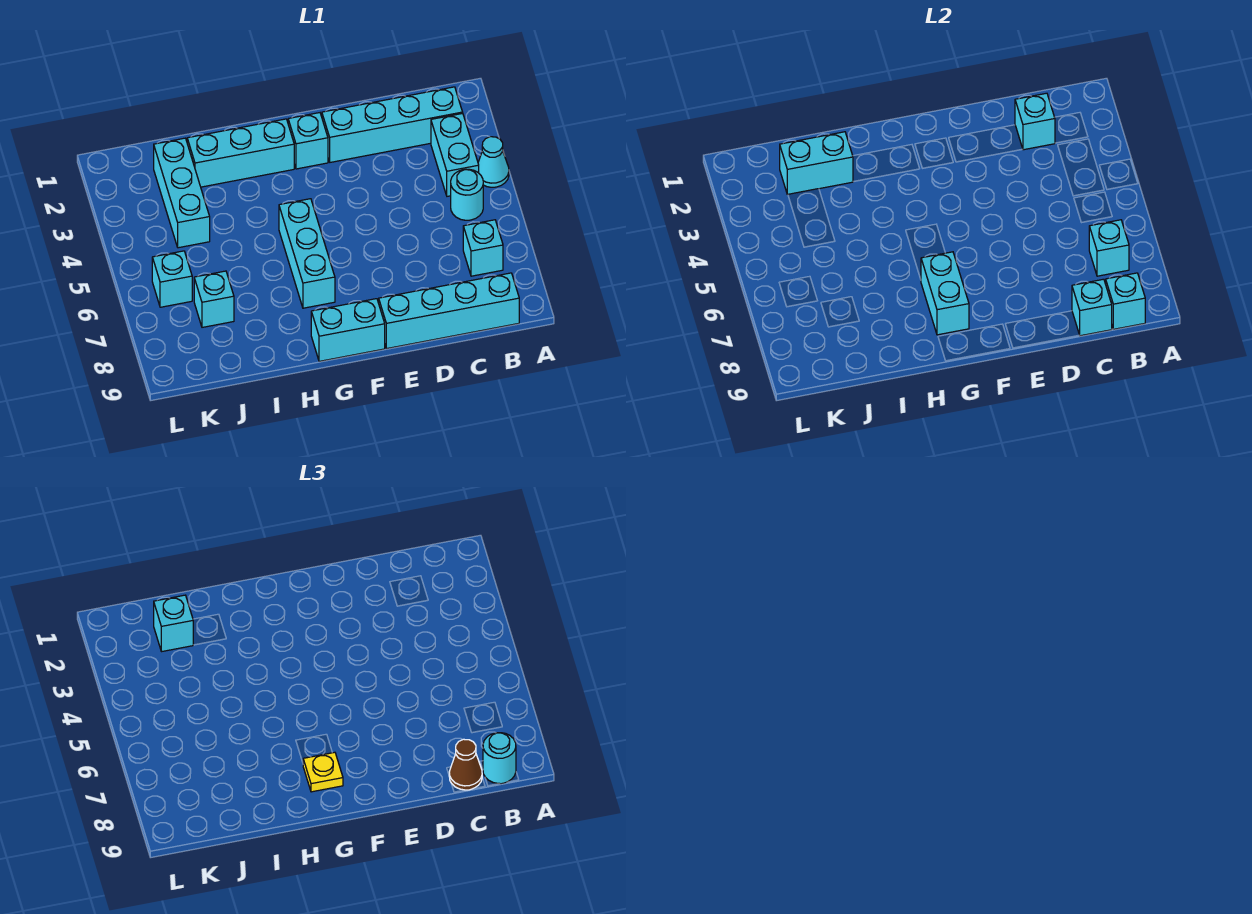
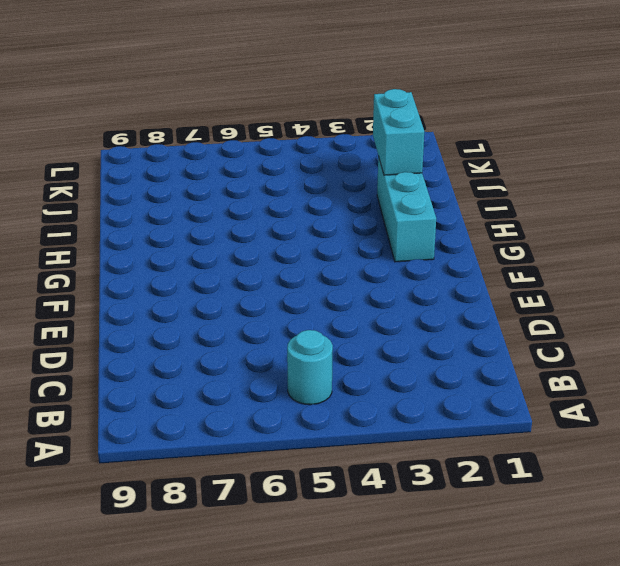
none -> cyan cone A4 level 1
none -> cyan brick B2:E2 level 1
none -> cyan brick B3:B4 level 1

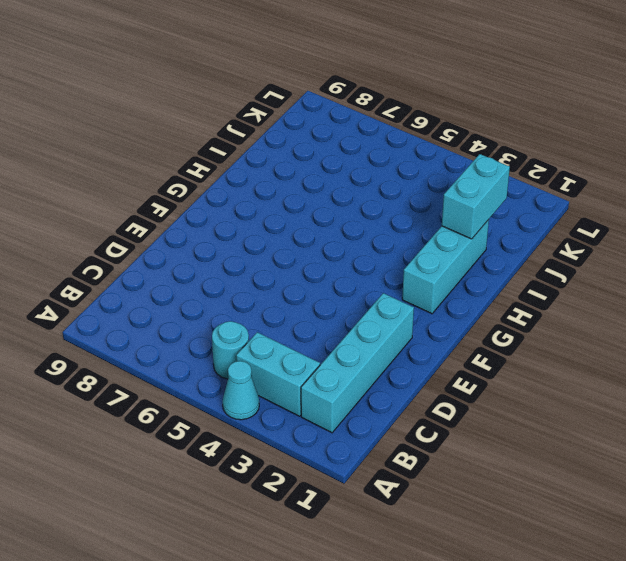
none -> cyan brick B7 level 1
none -> cyan brick B9:E9 level 1
none -> cyan brick F2 level 1

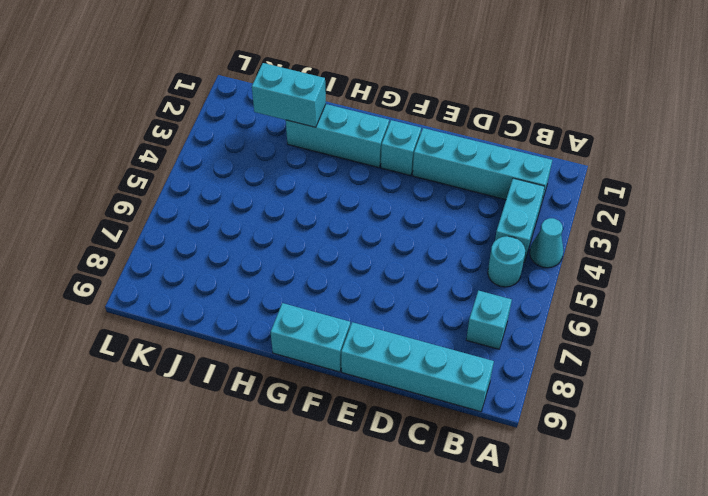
none -> cyan brick G5:G7 level 1
none -> cyan brick J2:J4 level 1
none -> cyan brick J7 level 1

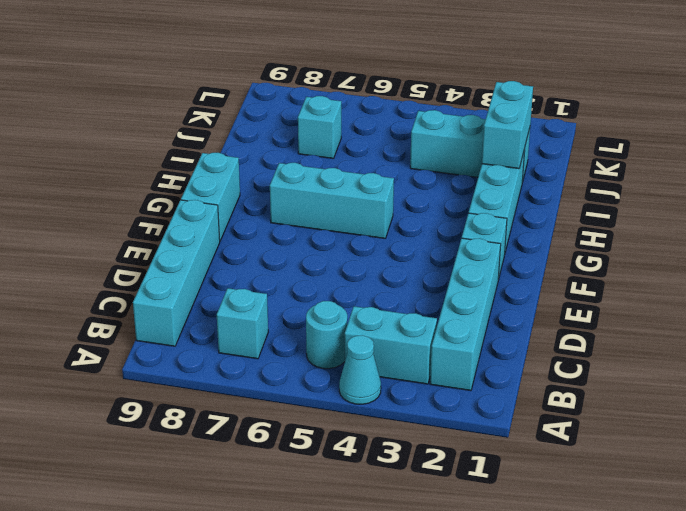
none -> cyan brick K6 level 1
none -> cyan brick B7 level 2
none -> cyan brick B9 level 2

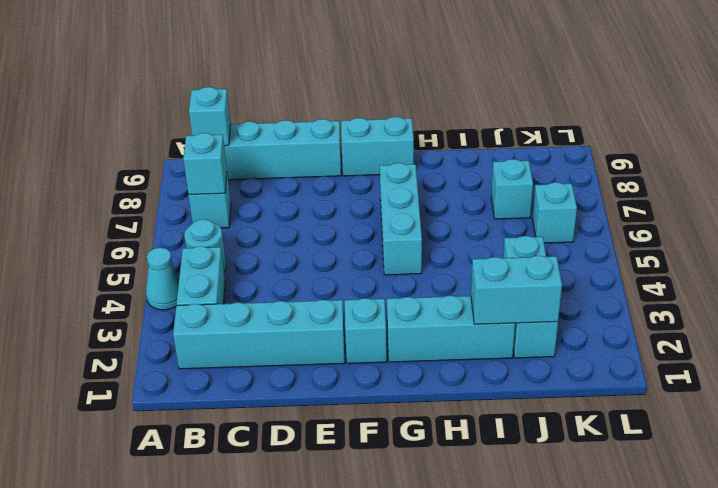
none -> cyan brick C2 level 2
none -> cyan brick C9 level 2
none -> cyan brick G7:G8 level 2

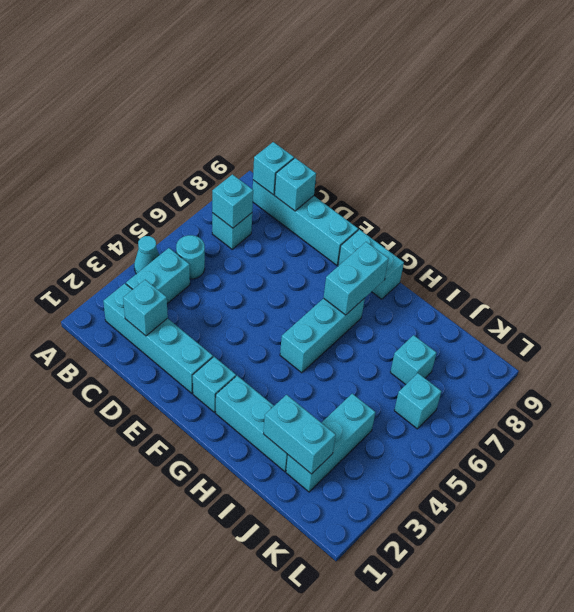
none -> cyan round brick B9 level 3
none -> brown cone C9 level 3
none -> yellow plate G8 level 3

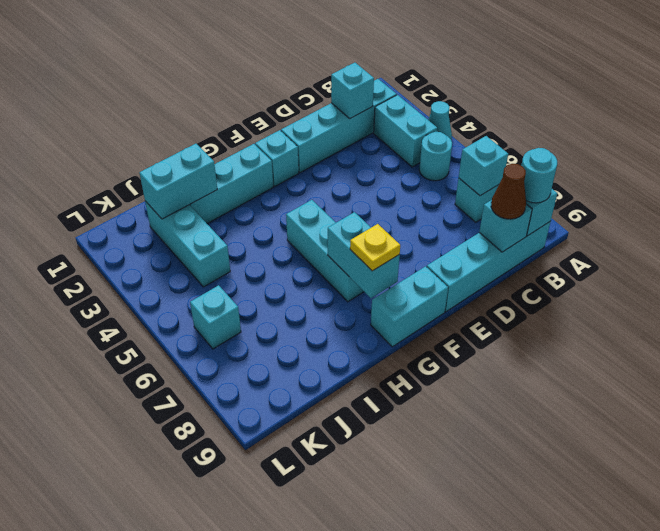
none -> cyan brick J7 level 1
none -> cyan brick J2 level 3

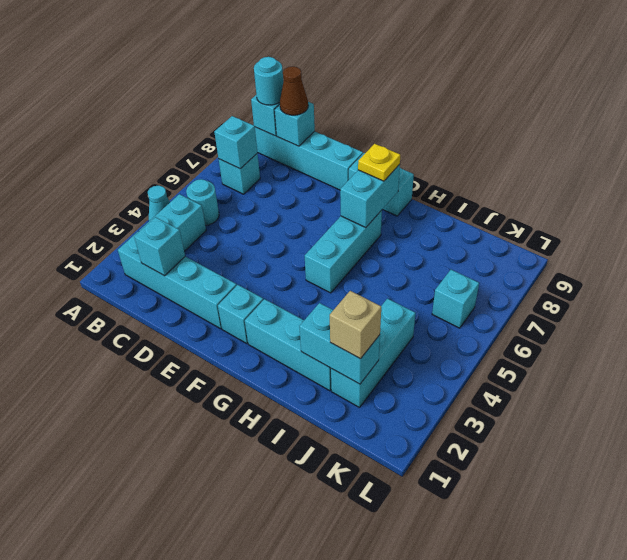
tan brick J2 level 3 -> cyan brick J2 level 3
none -> cyan brick J7 level 1

